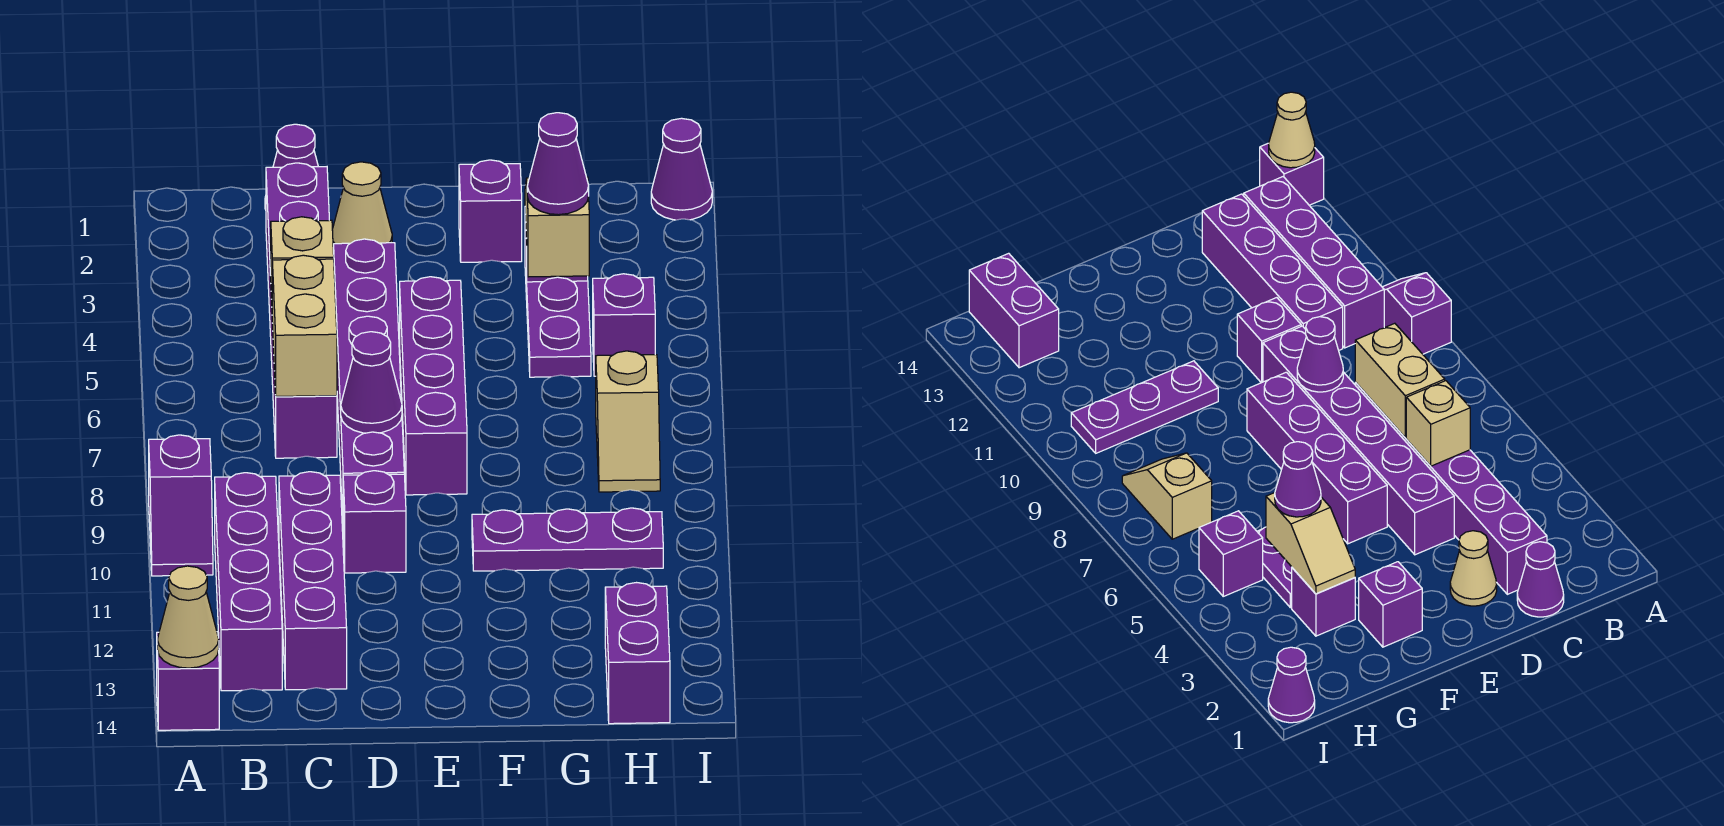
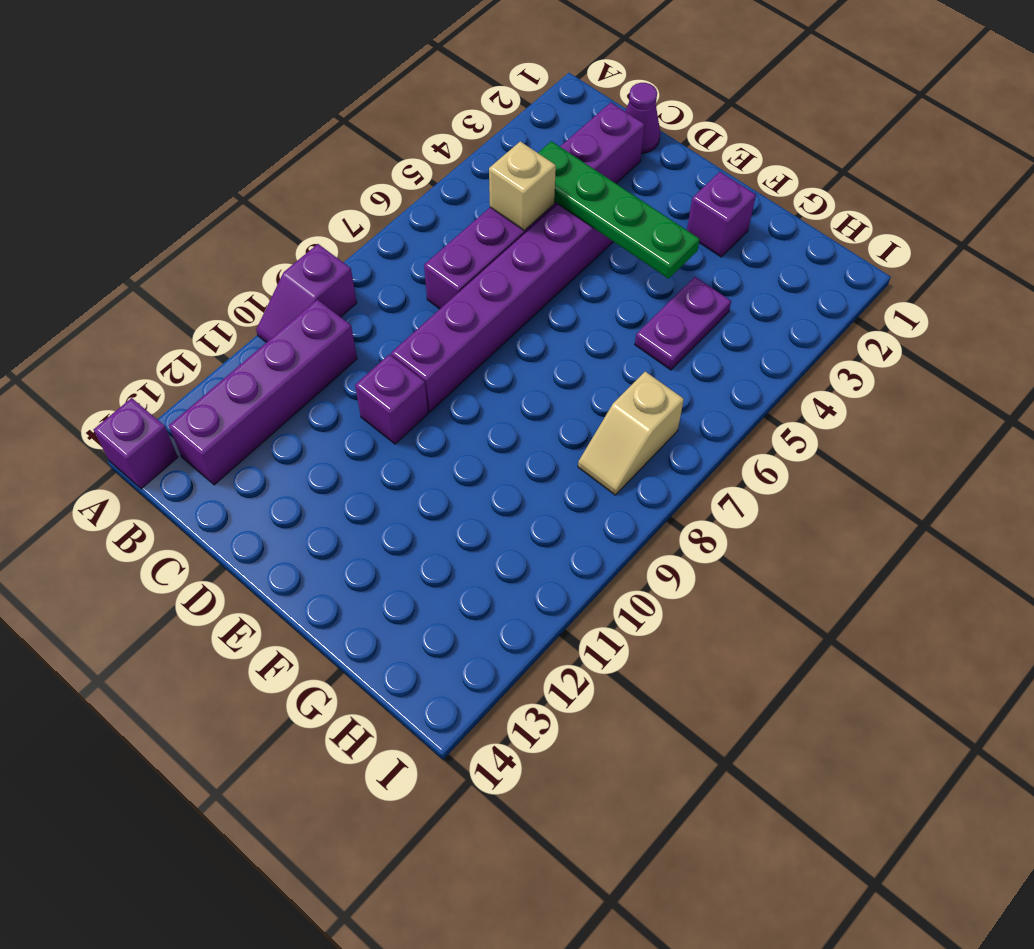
green plate C4:F4 level 2 -> none
none -> purple brick C10:C13 level 1
none -> tan cone D2 level 1
none -> purple brick E5:E8 level 1

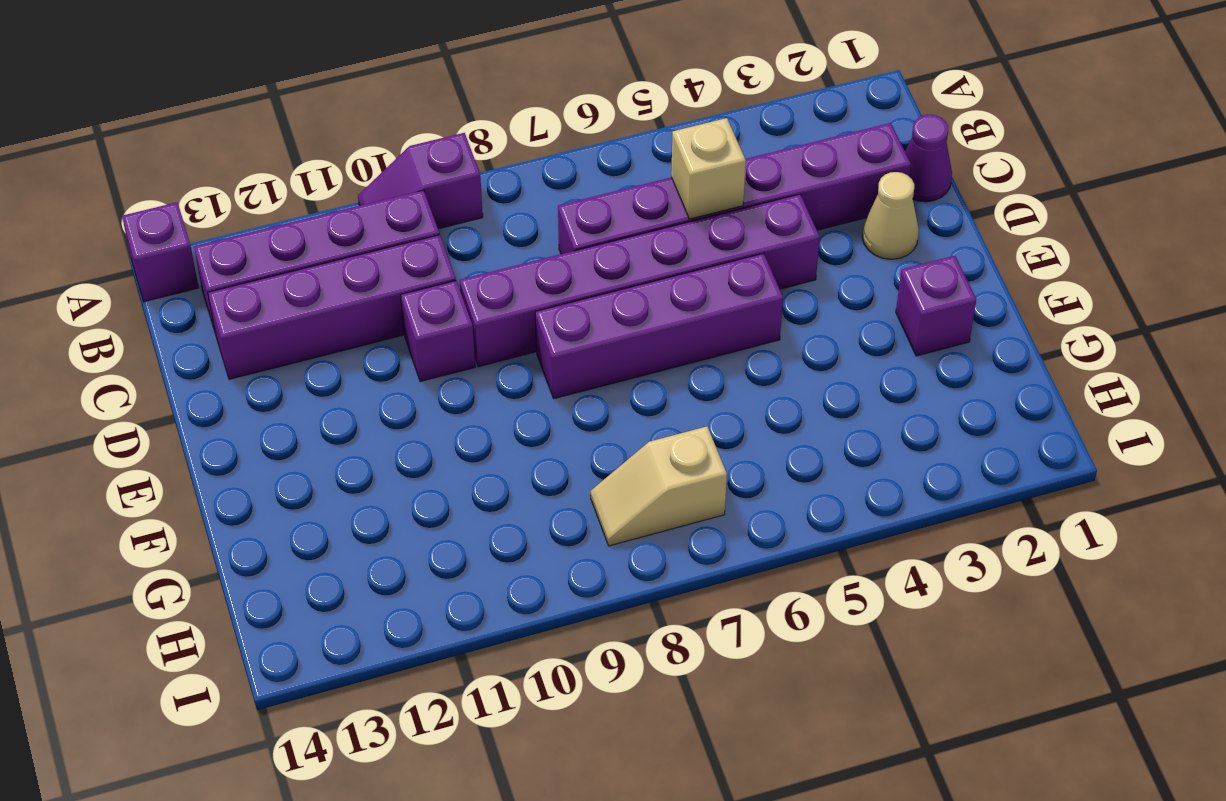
none -> purple plate F10:H10 level 1
none -> purple brick G3 level 1
none -> purple plate G4:G5 level 1

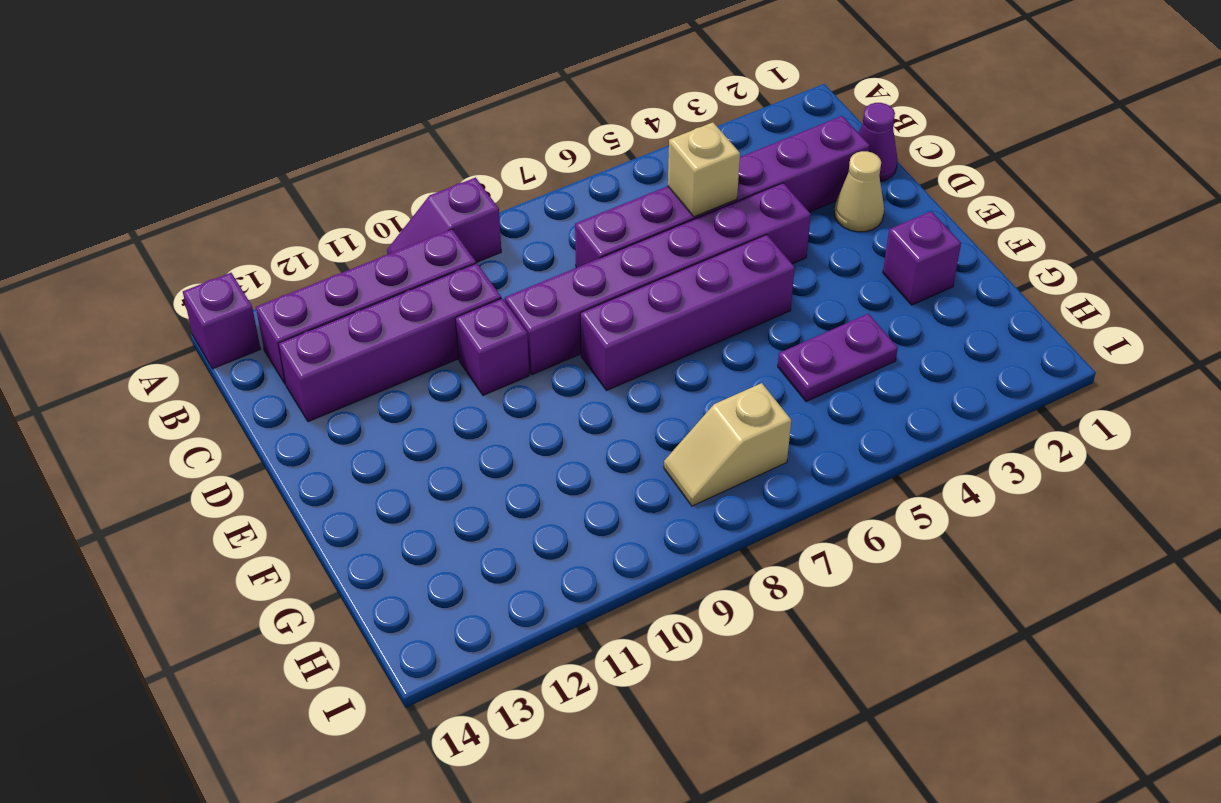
none -> purple plate F10:H10 level 1
none -> purple brick G3 level 1
none -> purple brick H5 level 1

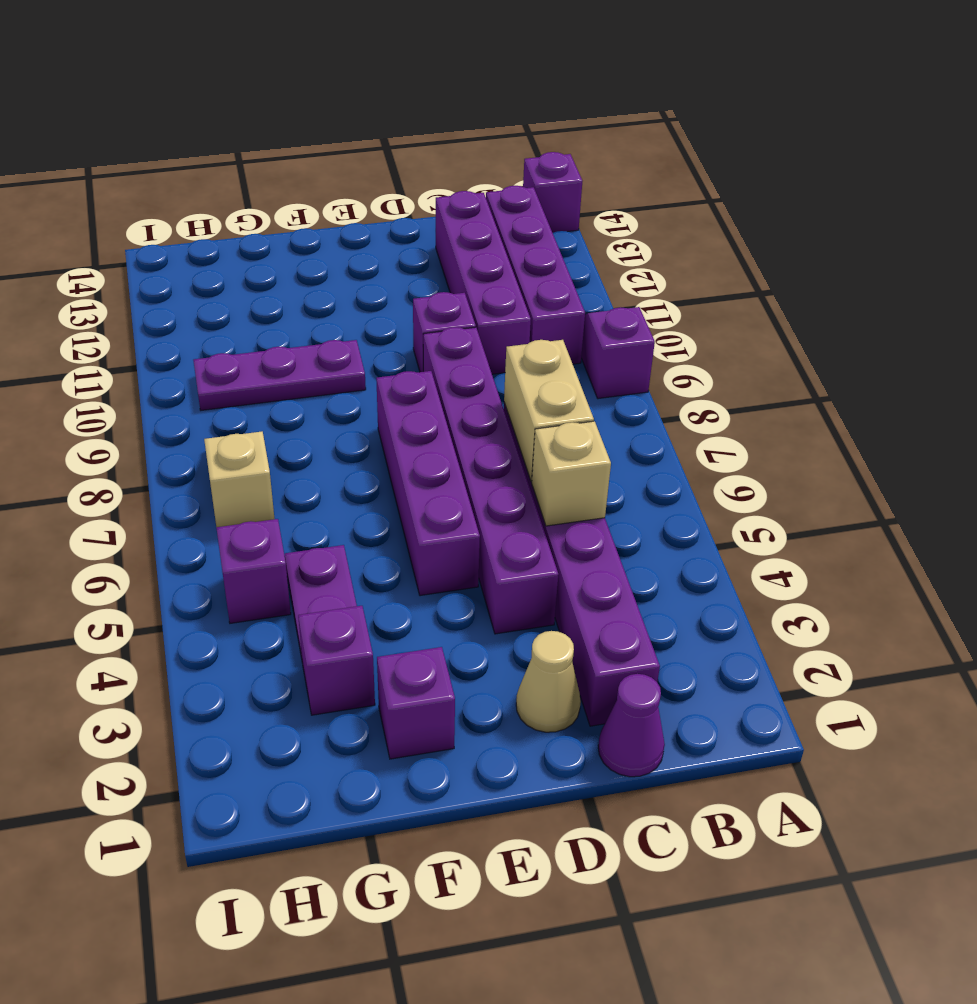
none -> purple brick H13:H14 level 1
none -> purple cone I1 level 1
none -> tan cone A14 level 2

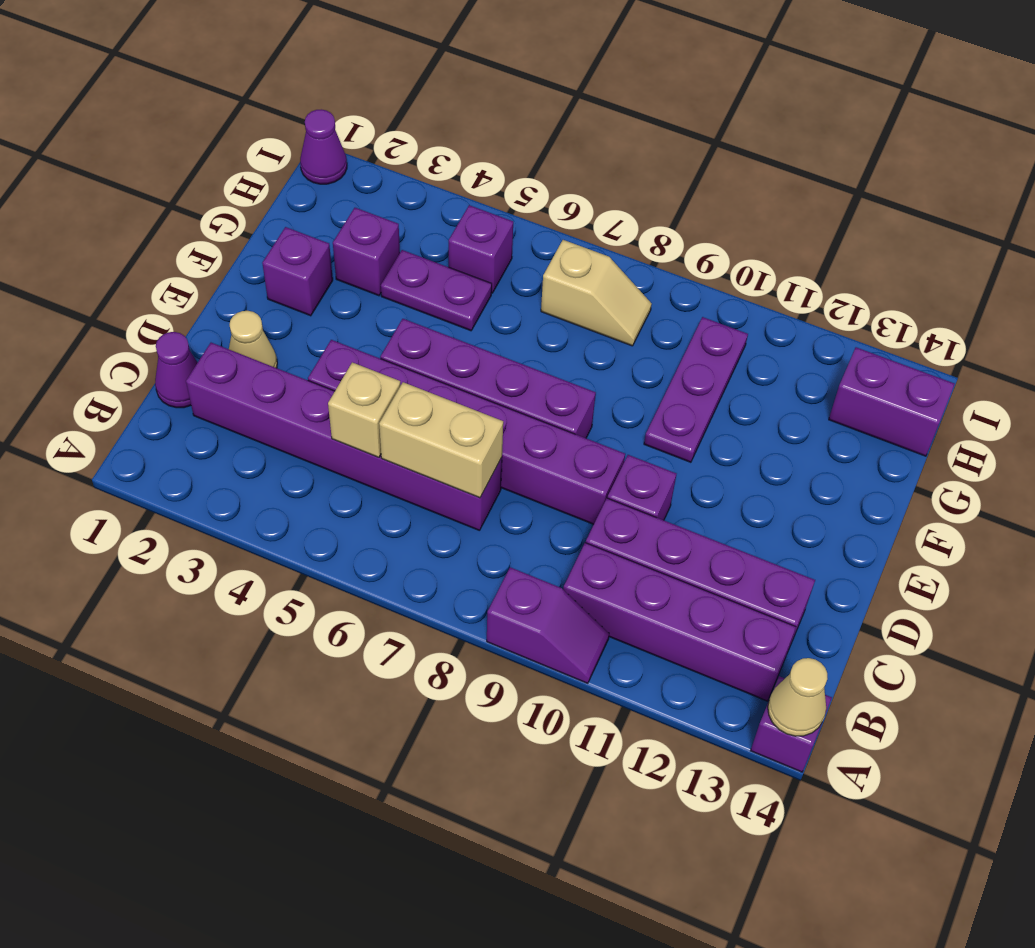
none -> purple cone D8 level 2
none -> tan slope G3:G4 level 2 top 4
none -> purple cone G4 level 3

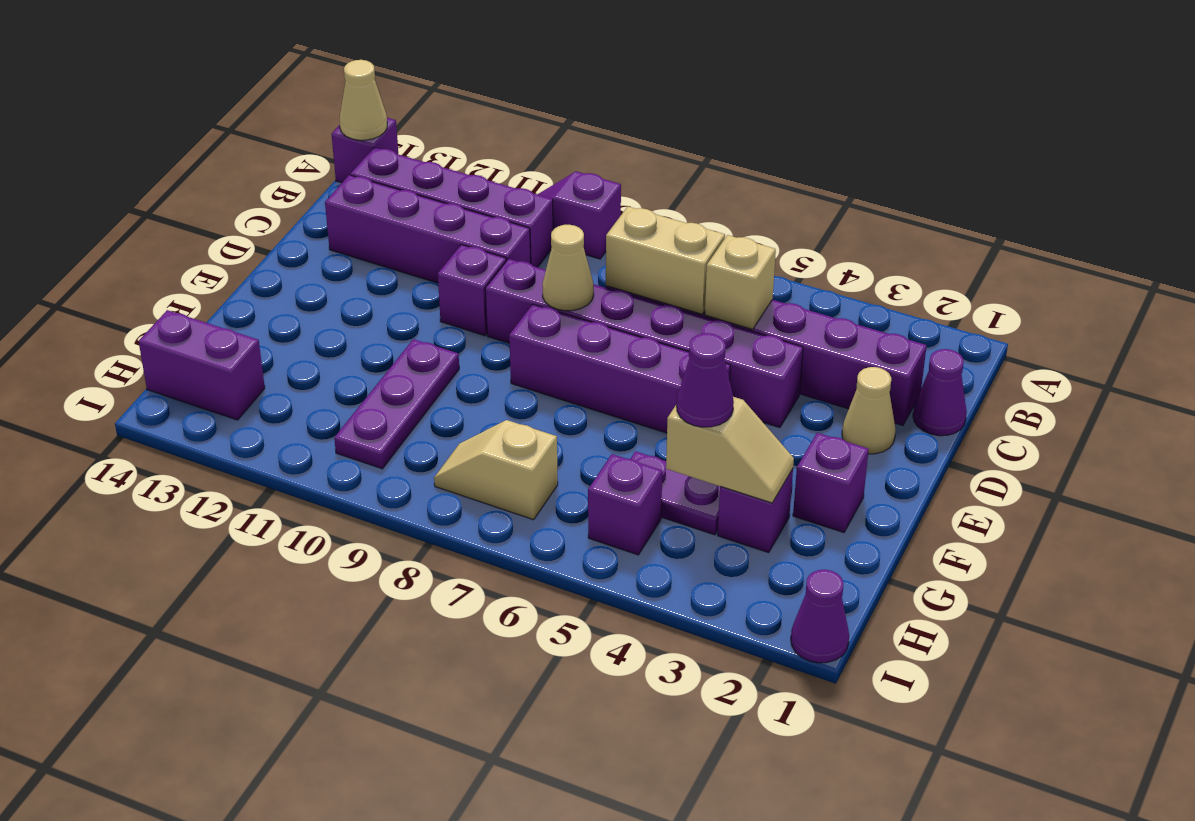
tan cone D8 level 2 -> purple cone D8 level 2

